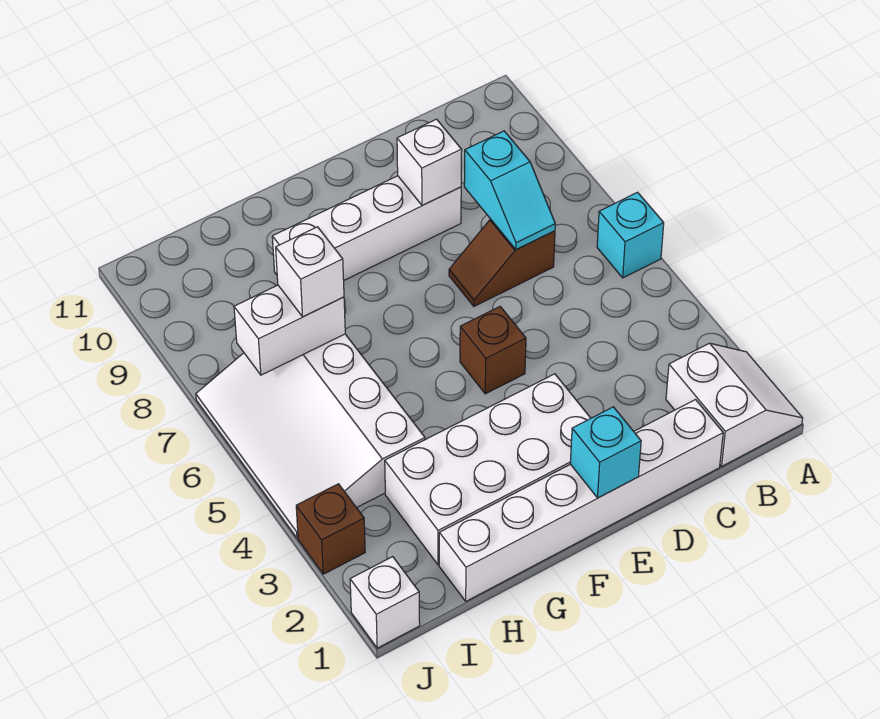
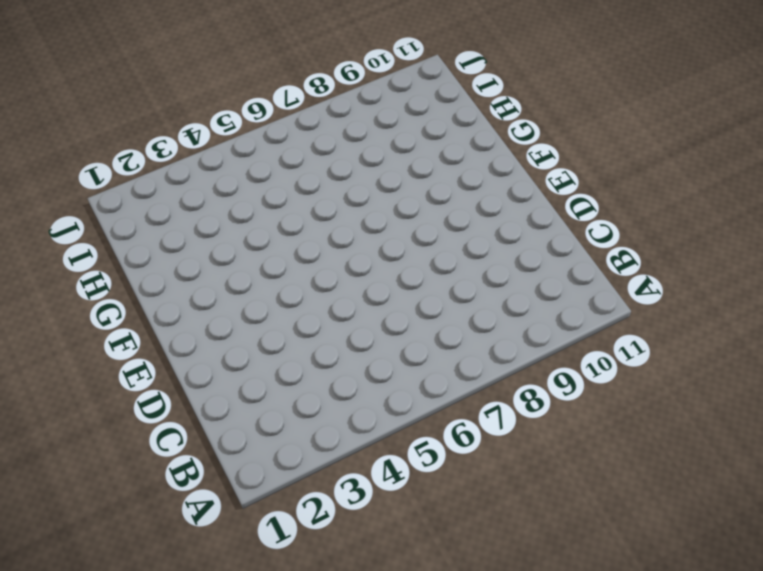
none -> white slope A1:B2 level 1 top B
none -> cyan brick A6 level 1
none -> white brick C1:H1 level 1

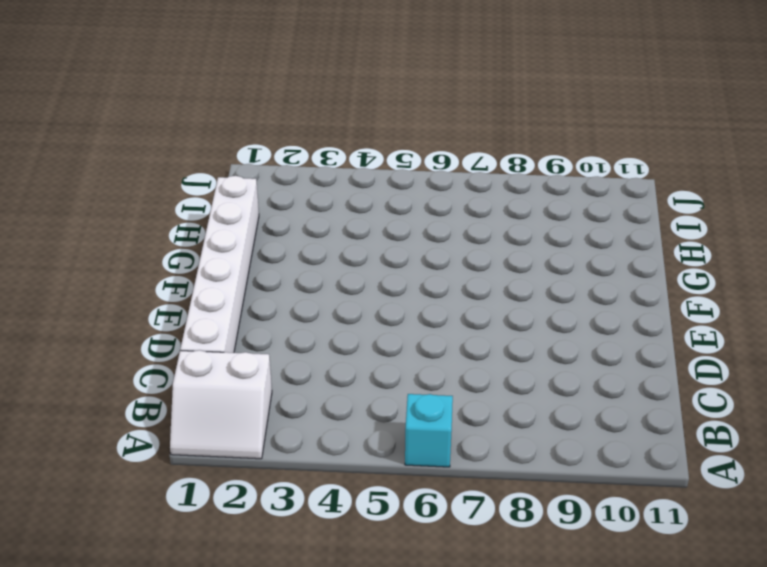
none -> brown slope C7:D7 level 1 top C
none -> white brick D9:G9 level 1
none -> white brick E2:H3 level 1

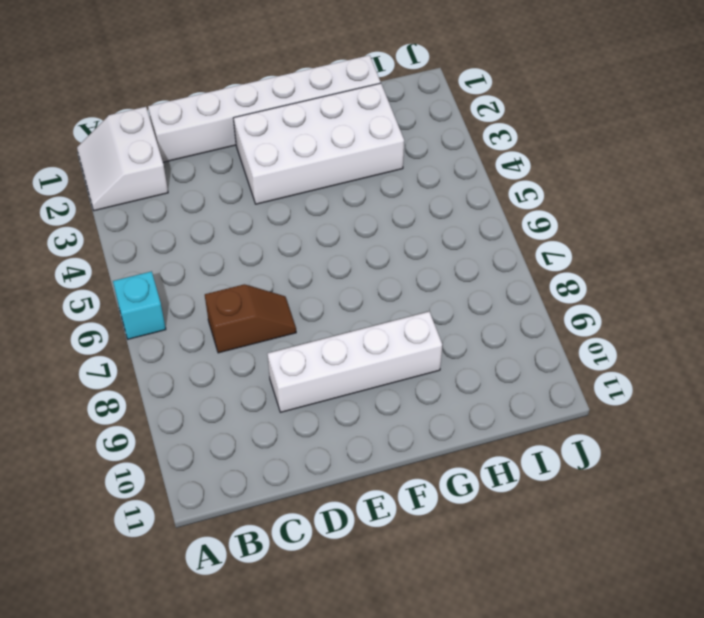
none -> brown brick E5 level 1
none -> white slope H4:J7 level 1 top H
none -> white brick J1 level 1

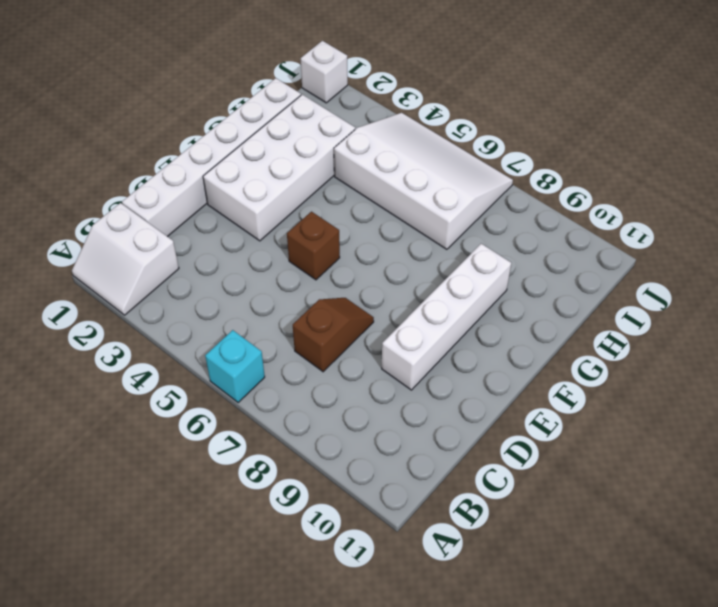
none -> brown brick J3 level 1
none -> cyan slope C7:C8 level 2 top 8
none -> white brick D9 level 2

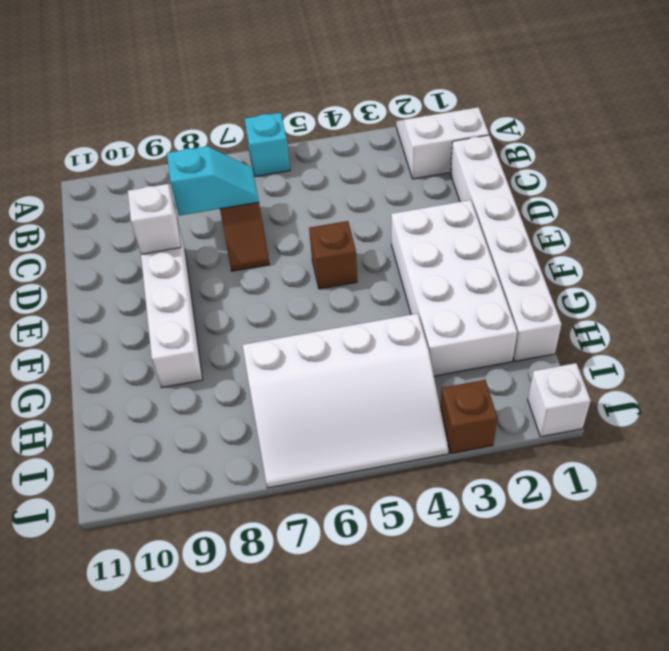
none -> cyan brick E1 level 2
none -> white brick H7:I7 level 2
none -> white brick H7 level 3

